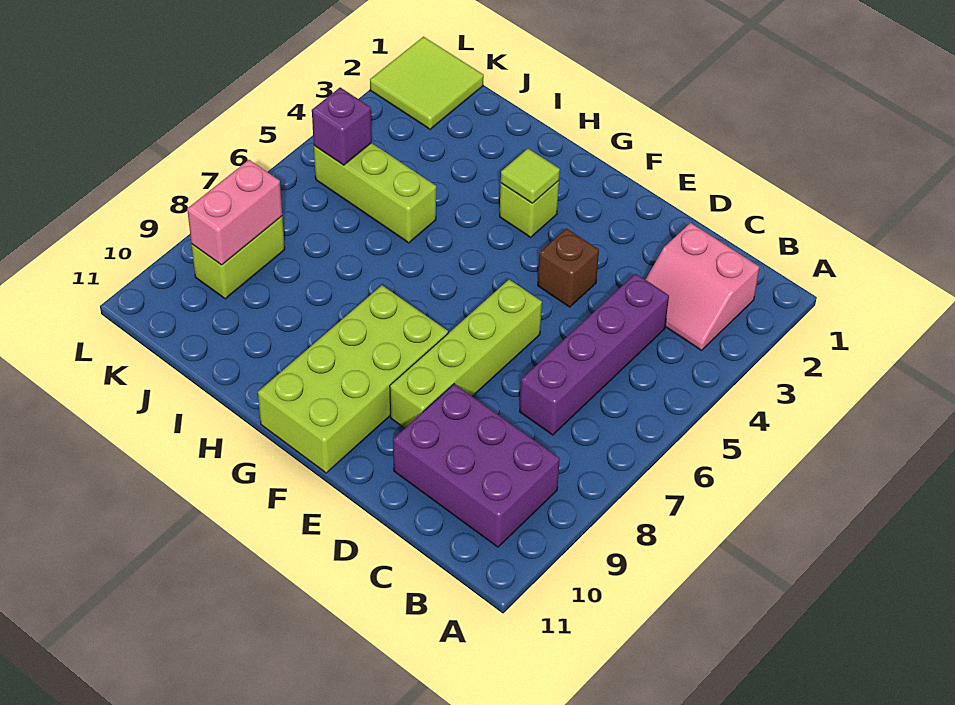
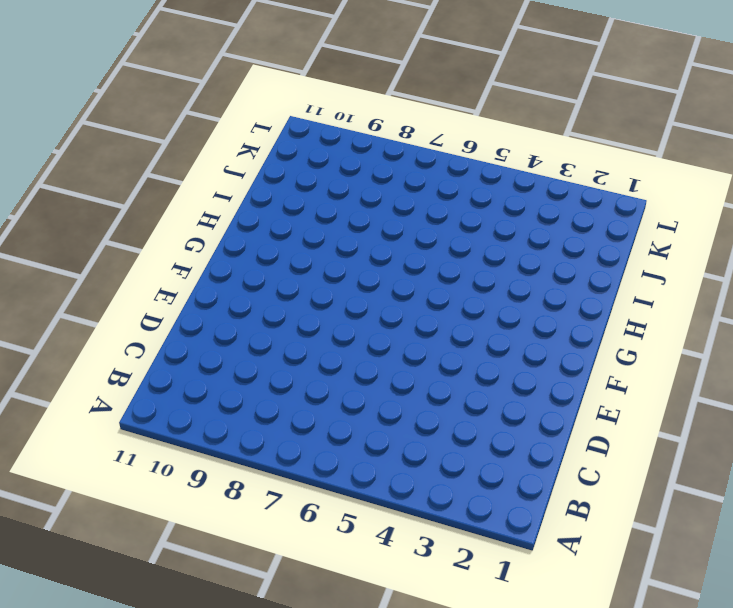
none -> pink slope B2:C3 level 1 top 2
none -> purple brick B9:D10 level 1
none -> purple brick C4:C7 level 1

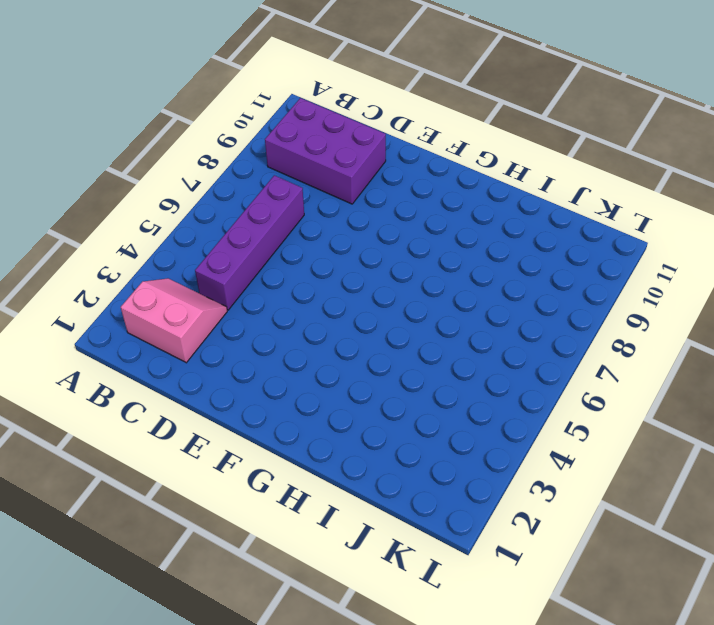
none -> brown brick E4 level 1
none -> lime brick E6:E9 level 1
none -> lime brick F8:G11 level 1

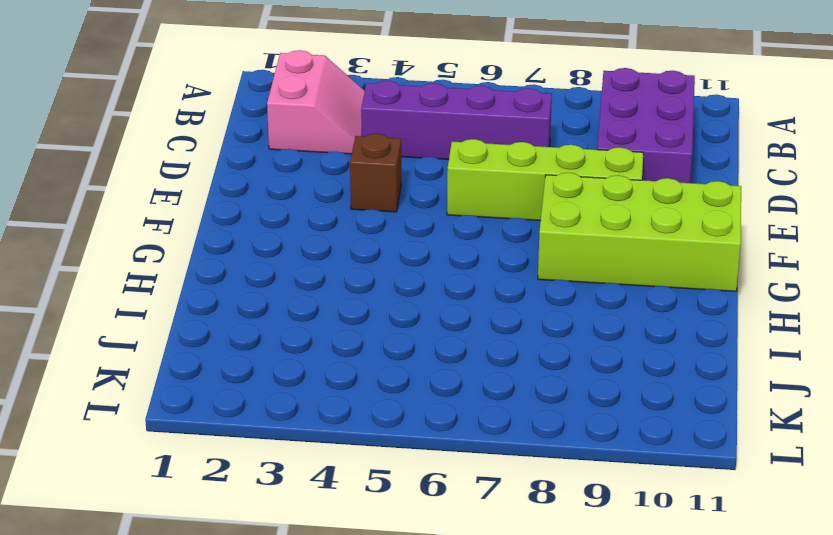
none -> lime brick G3 level 1
none -> lime brick I5:K5 level 1
none -> lime tile K1:L2 level 1

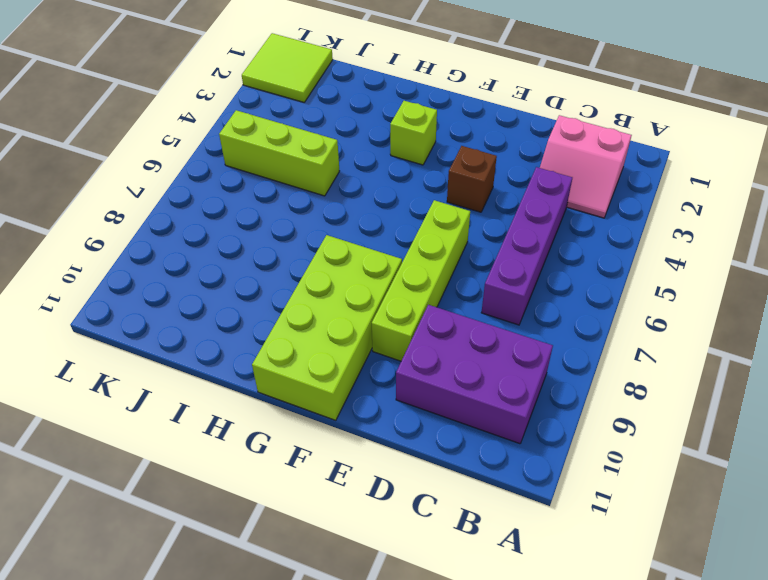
none -> lime brick K8:K9 level 1
none -> lime tile G3 level 2
none -> purple brick K5 level 2

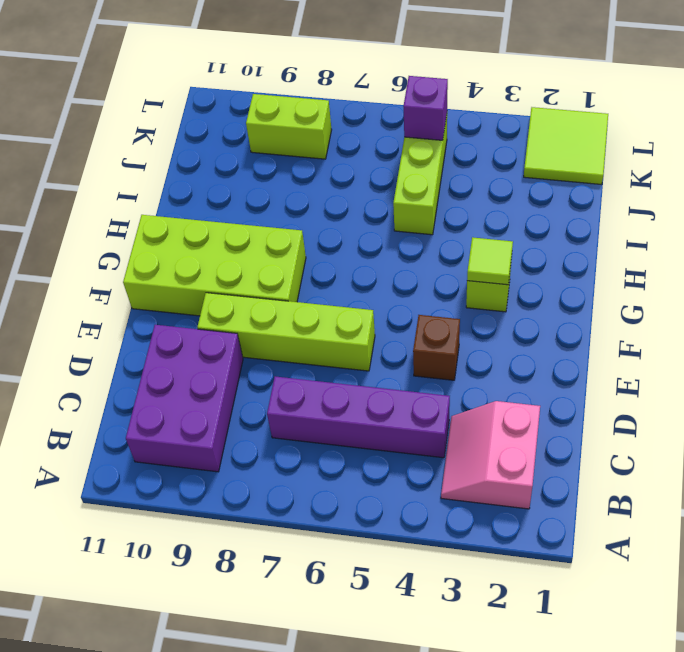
none -> pink brick K8:K9 level 2

